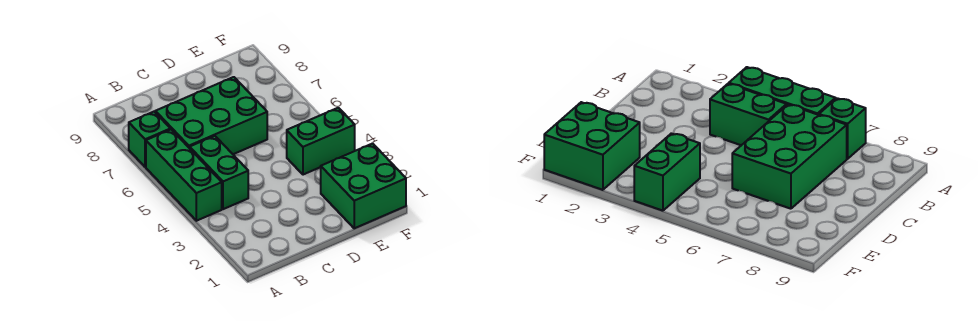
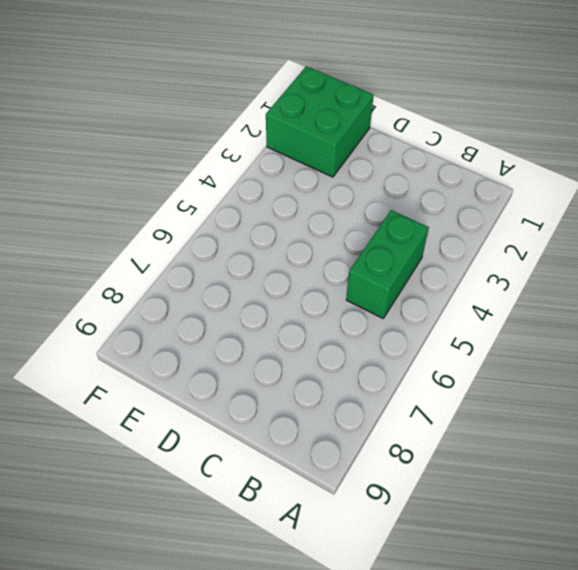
none -> green brick A4:A6 level 1
none -> green brick A7 level 1

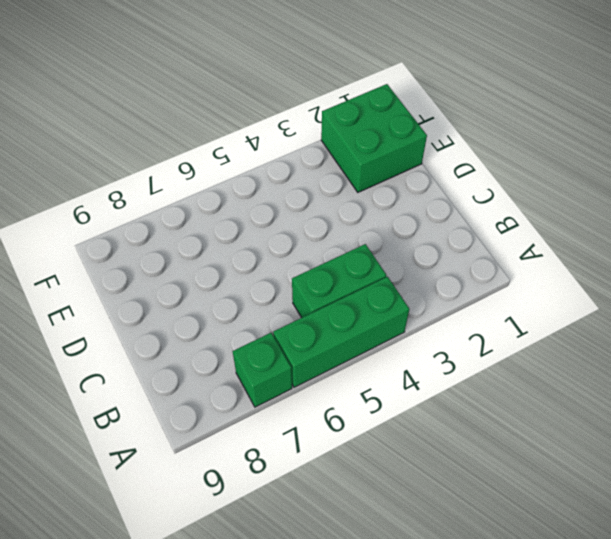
none -> green brick B6:D7 level 1
none -> green brick E4:F4 level 1

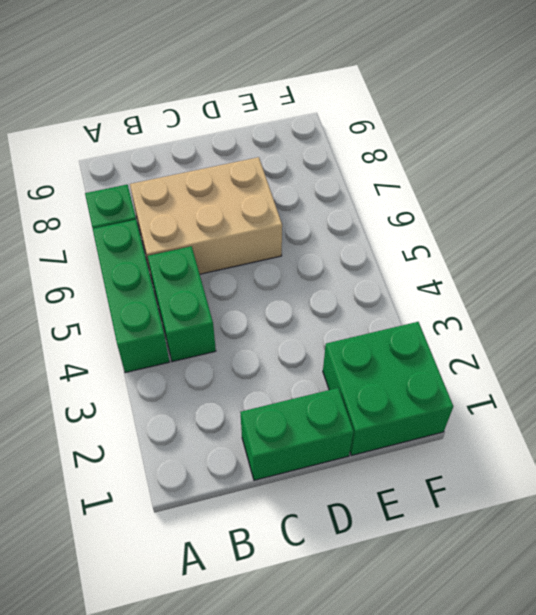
tan brick B6:D7 level 1 -> green brick B6:D7 level 1
green brick C1:D1 level 1 -> green brick E4:F4 level 1

